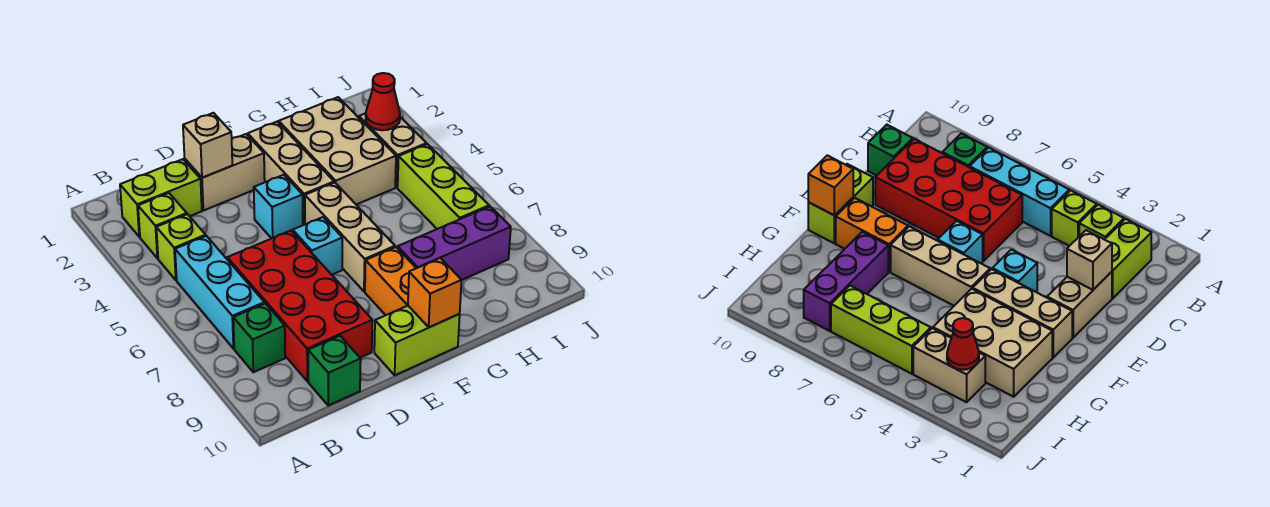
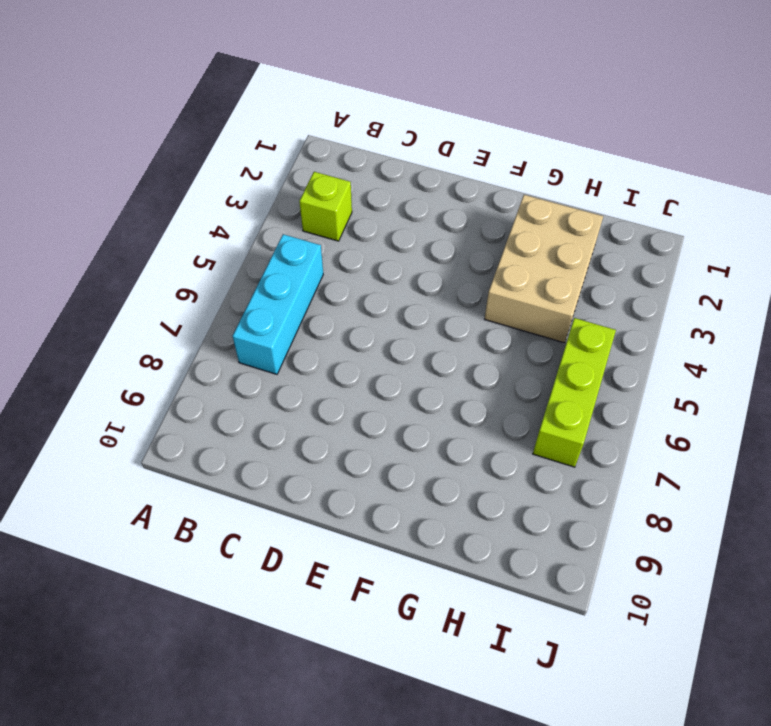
none -> lime brick B2:C2 level 1
none -> lime brick B4 level 1
none -> green brick B8 level 1

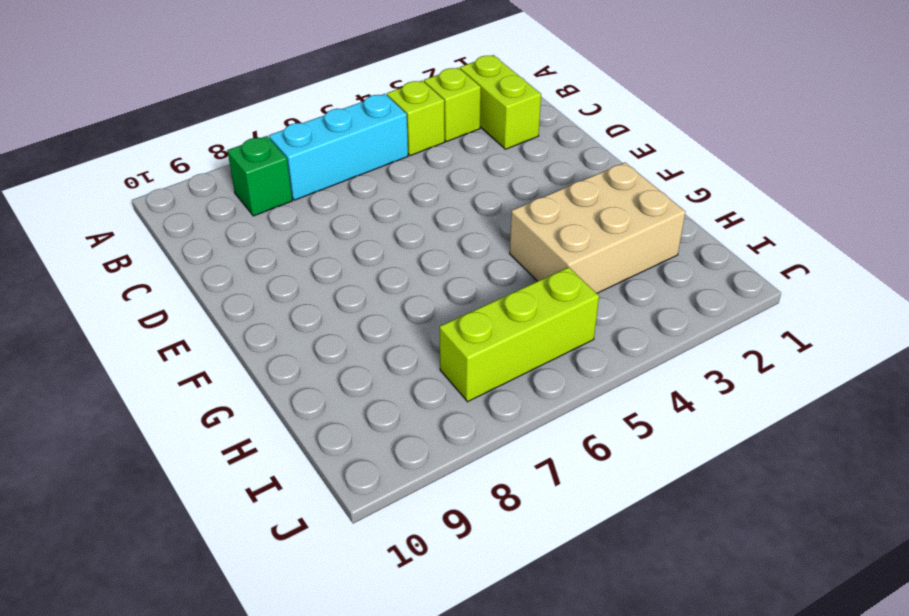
none -> red brick C6:D9 level 1
none -> green brick C10 level 1
none -> tan brick D2:E2 level 1

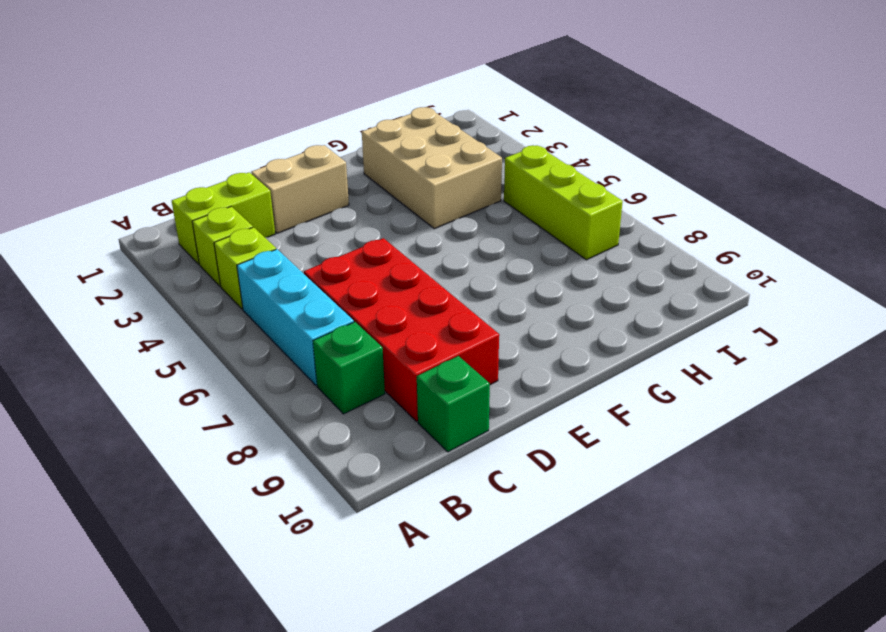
none -> cyan brick E4 level 1
none -> cyan brick E6 level 1
none -> lime brick E10:F10 level 1

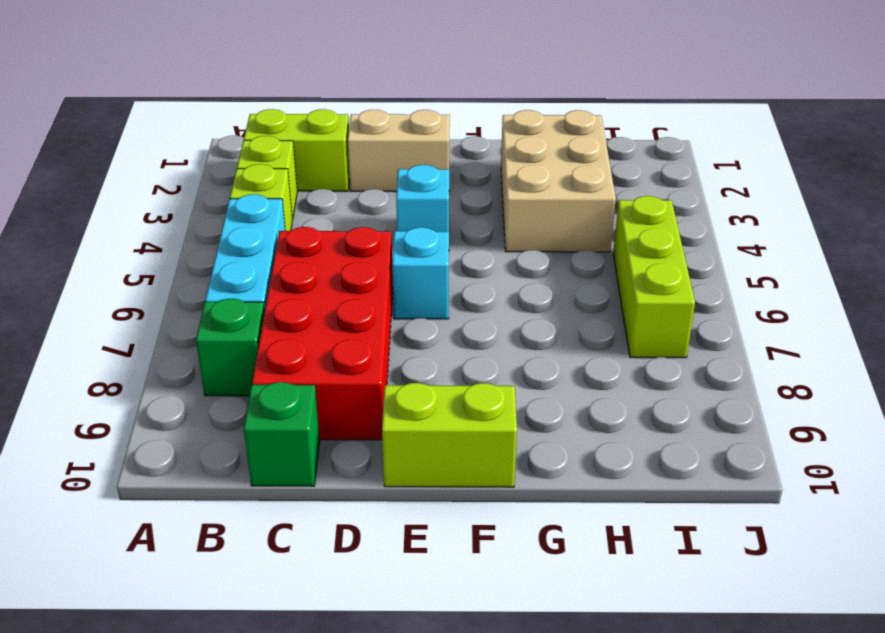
none -> tan brick F2:F4 level 1
none -> tan brick F5:F7 level 1
none -> orange brick F8:F9 level 1

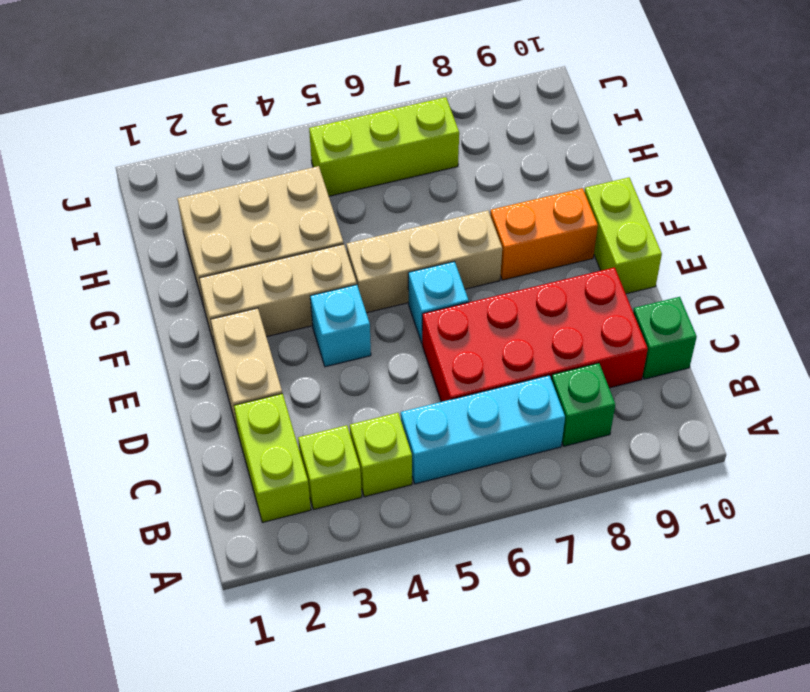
none -> purple brick G8:I8 level 1
none -> tan brick I3:I4 level 1
none -> tan brick D2 level 2

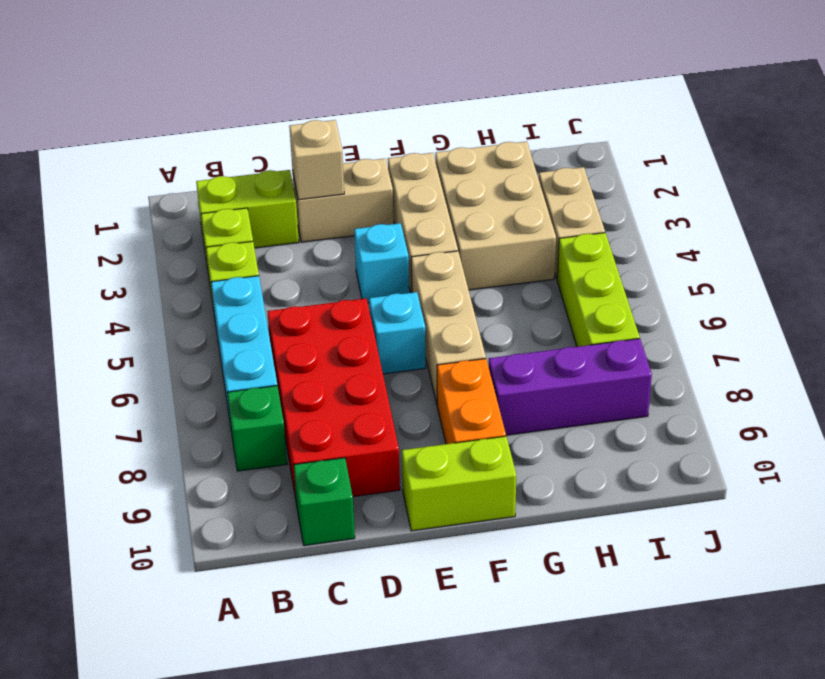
none -> orange brick F10 level 2
none -> red cone I3 level 2

